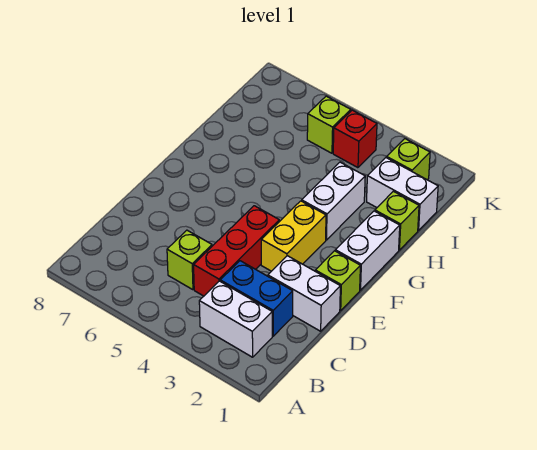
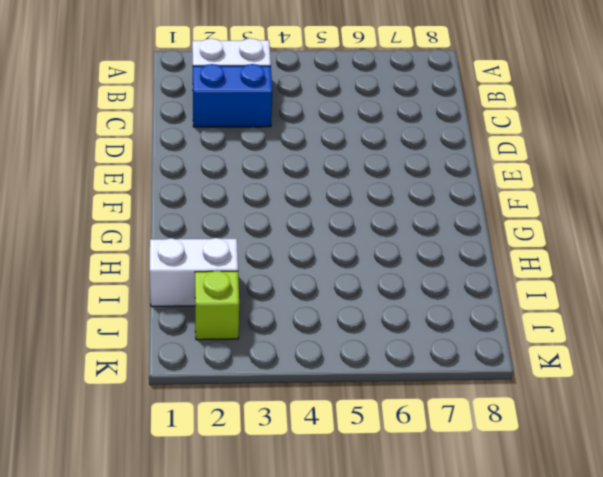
none -> red brick C4:E4 level 1
none -> lime brick C5 level 1
none -> white brick D1:D2 level 1

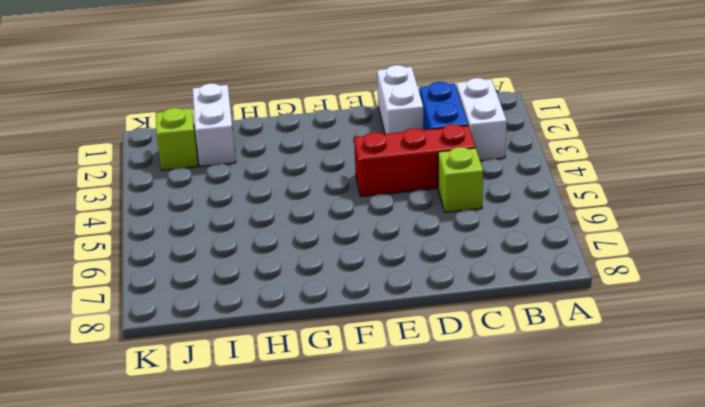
none -> lime brick E1 level 1
none -> yellow brick E3:F3 level 1
none -> white brick F1:G1 level 1

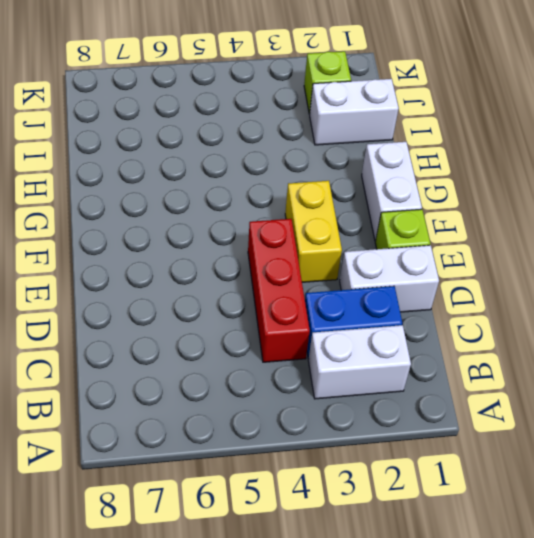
none -> lime brick C5 level 1
none -> white brick G3:H3 level 1
none -> lime brick H1 level 1

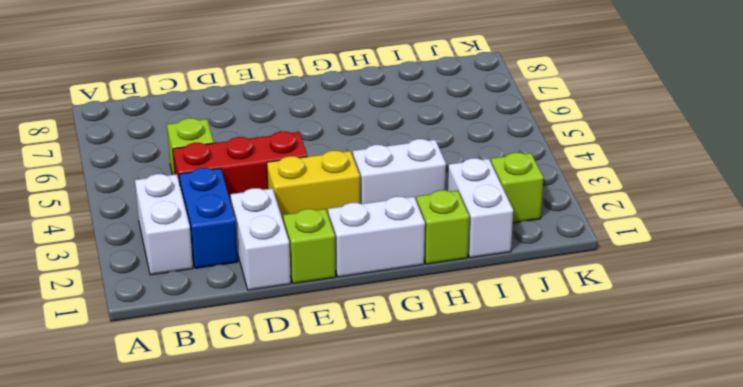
none -> red brick J4 level 1
none -> lime brick J5 level 1

